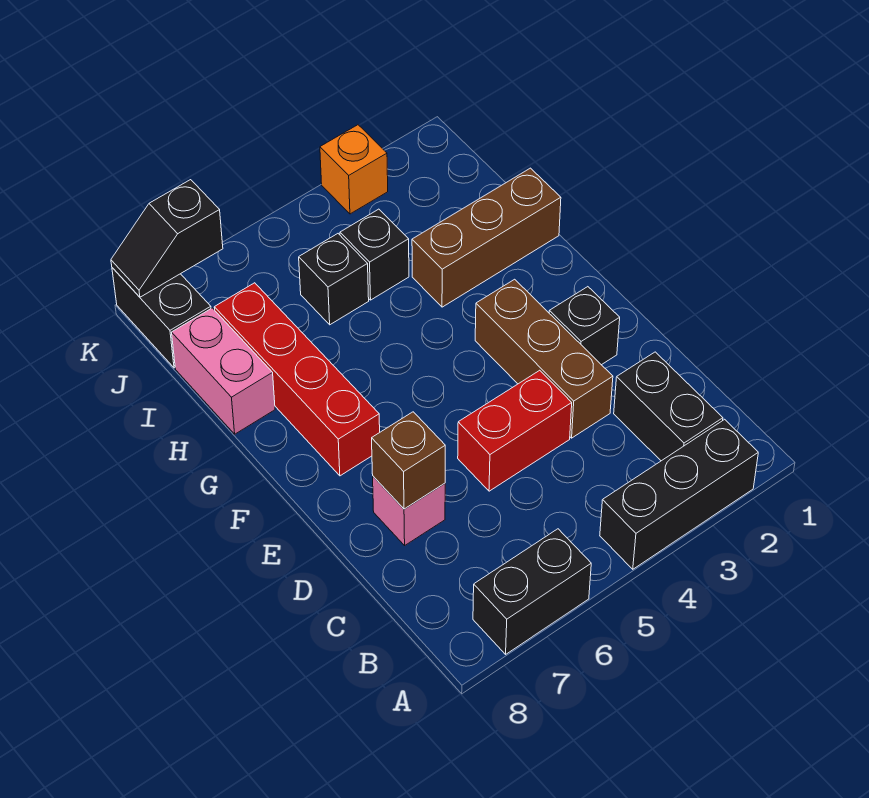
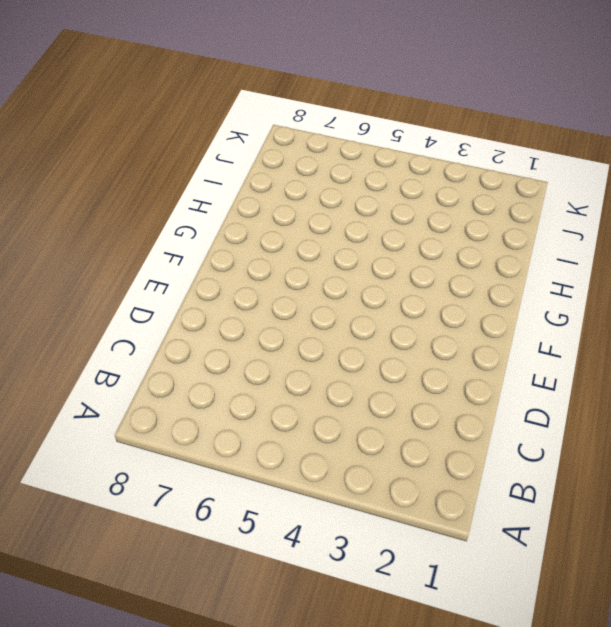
none -> black brick A2:A4 level 1
none -> black brick A6:A7 level 1
none -> black brick B2:C2 level 1

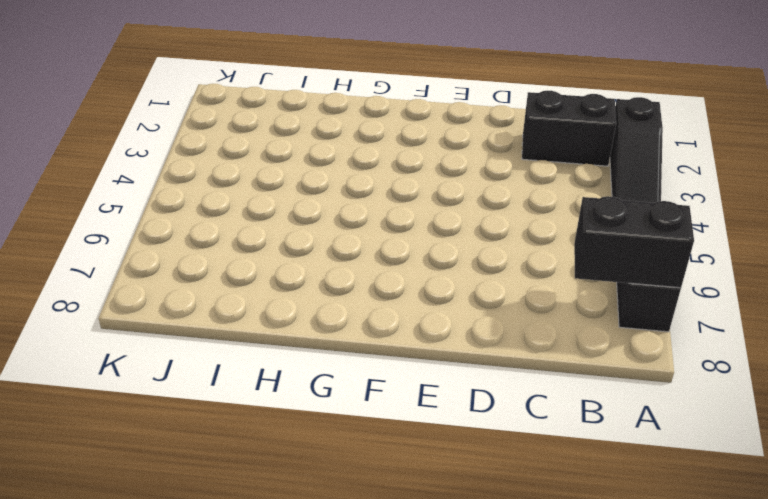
black slope A2:A4 level 1 top 2 -> black brick A2:A4 level 1
black brick A7:B7 level 2 -> black brick J8:K8 level 1
none -> brown brick D3:F3 level 1
none -> red brick D4:D5 level 1
none -> pink brick D7 level 1

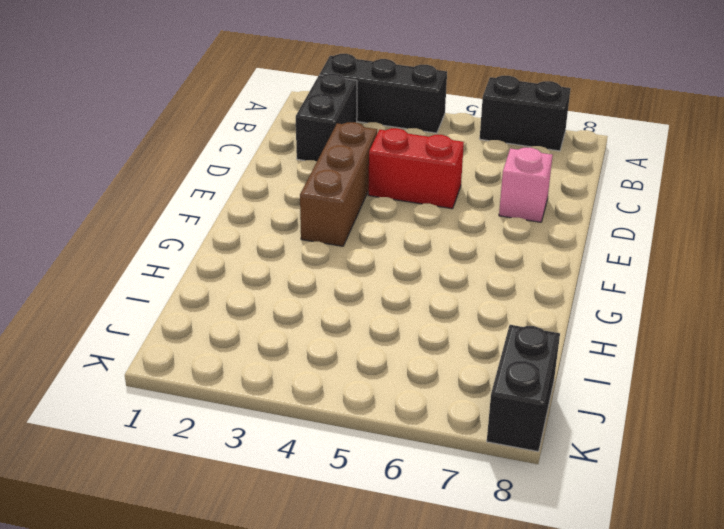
none -> black brick E2 level 1
none -> red brick F7:I7 level 1
none -> brown brick H1:H3 level 1

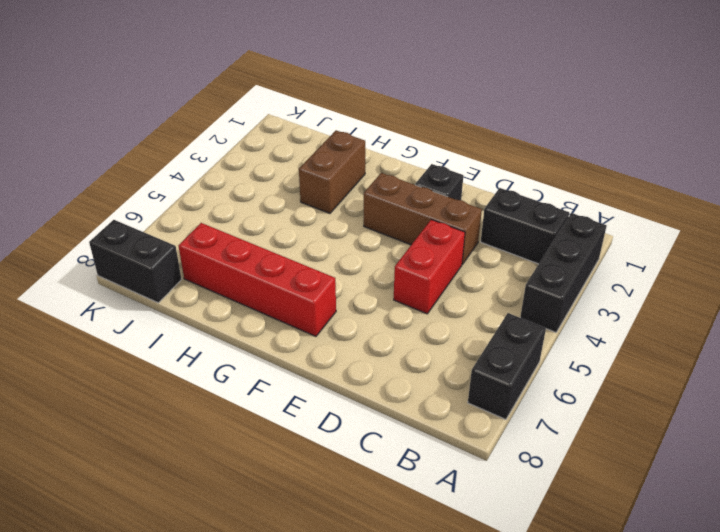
brown brick H2:H3 level 1 -> brown brick H1:H3 level 1
none -> pink brick D7 level 1
none -> pink brick H8:I8 level 1
none -> black brick I4 level 1

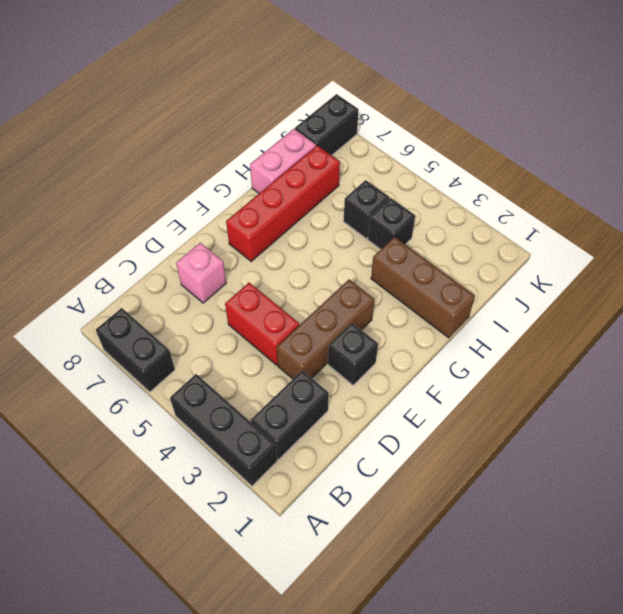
none -> orange brick K3 level 1
none -> brown brick D7 level 2
none -> black slope K7:K8 level 2 top 7

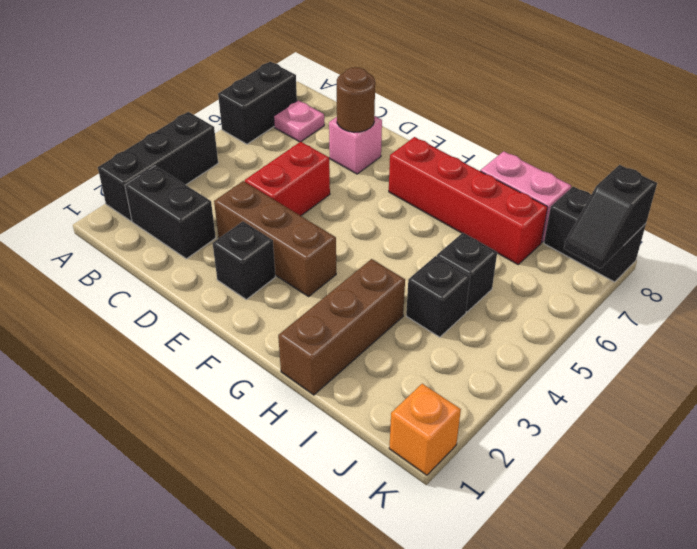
pink plate B7 level 1 -> none
brown round brick D7 level 2 -> brown brick D7 level 2
orange brick K1 level 1 -> orange brick K3 level 1
black slope K7:K8 level 2 top 8 -> black slope K7:K8 level 2 top 7

